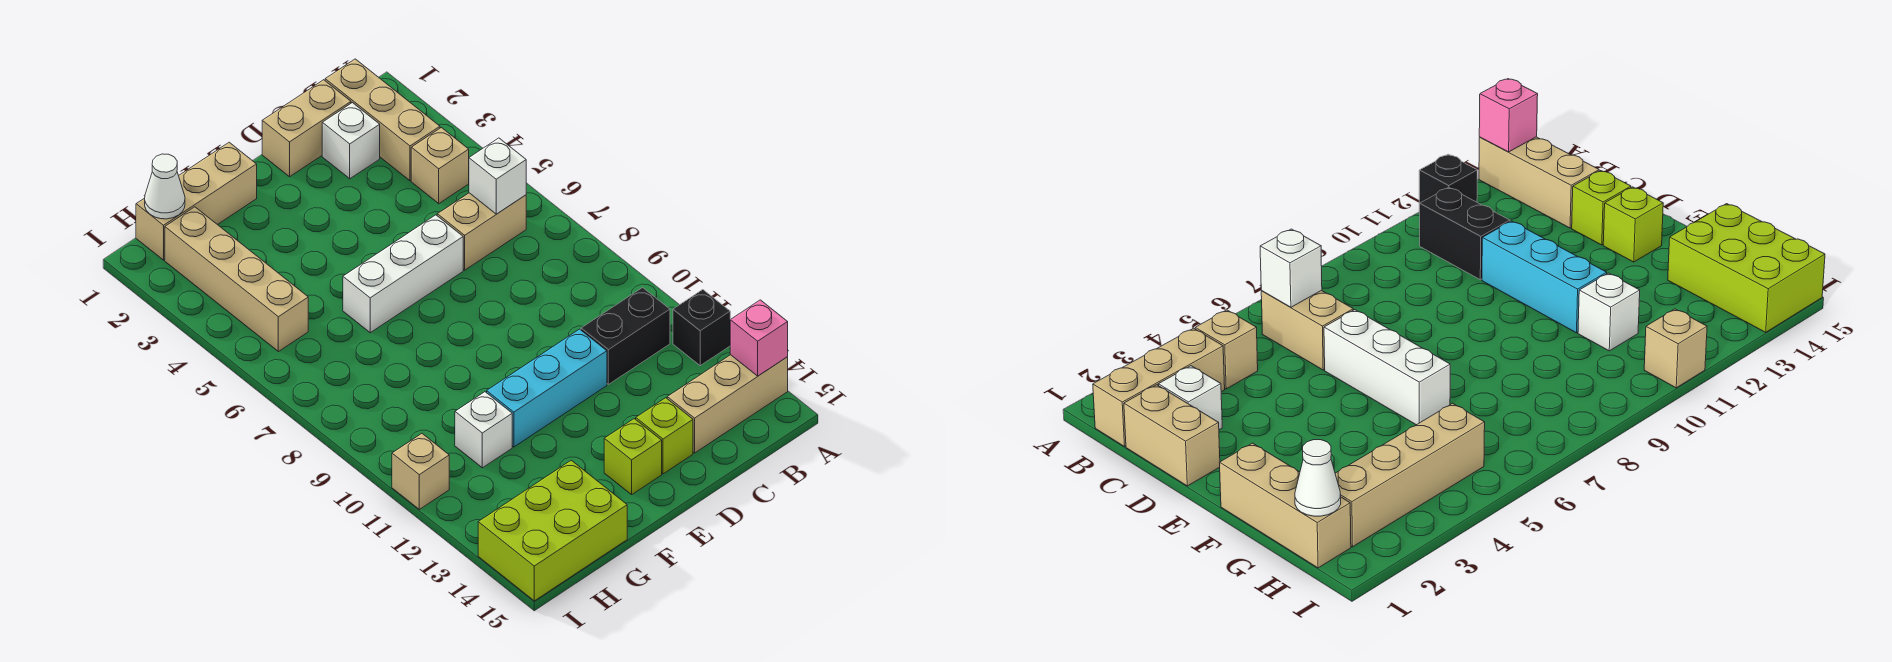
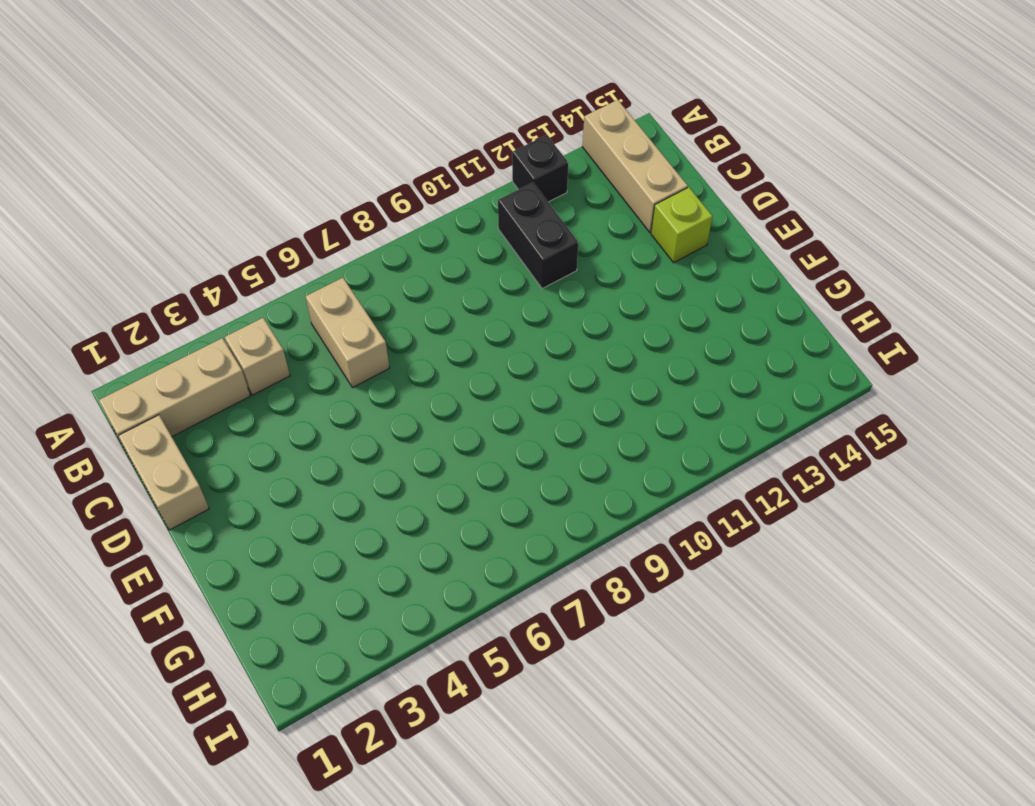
none -> white brick C2 level 1
none -> white brick D6:F6 level 1
none -> cyan brick D11:F11 level 1

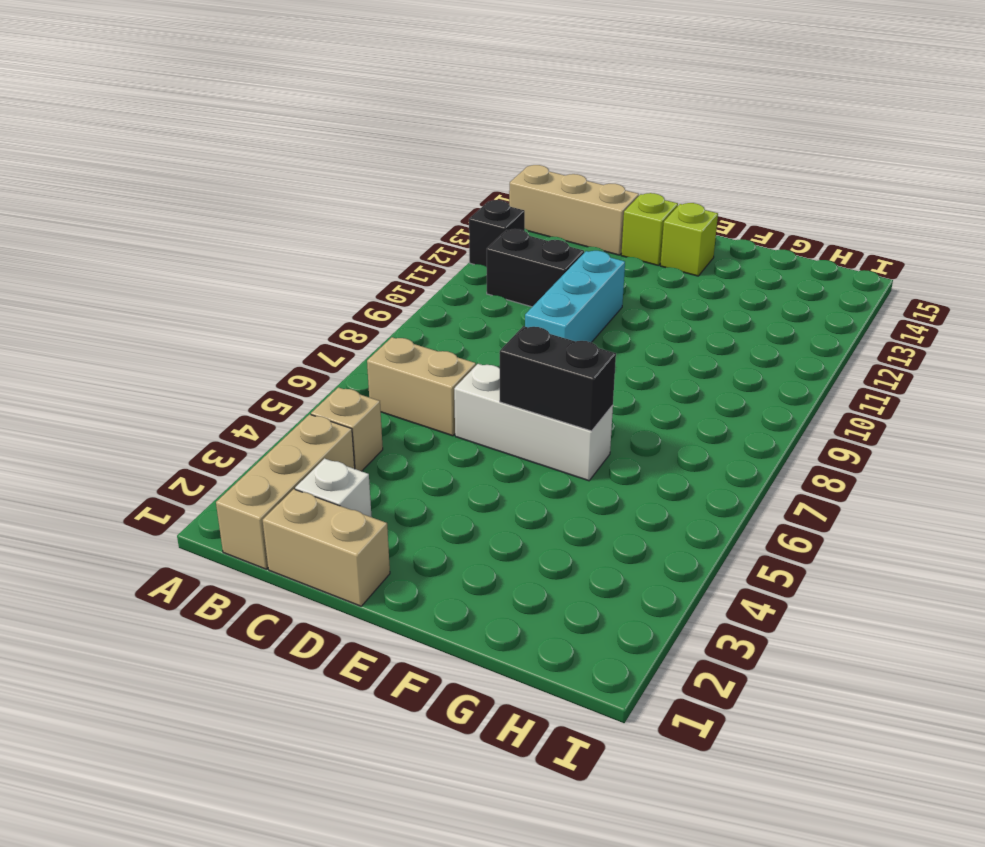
cyan brick D9:D11 level 1 -> cyan brick D11:F11 level 1
black brick E6:F6 level 2 -> none
none -> tan brick F1:H1 level 1
none -> white brick G11 level 1
none -> lime brick G14:I15 level 1

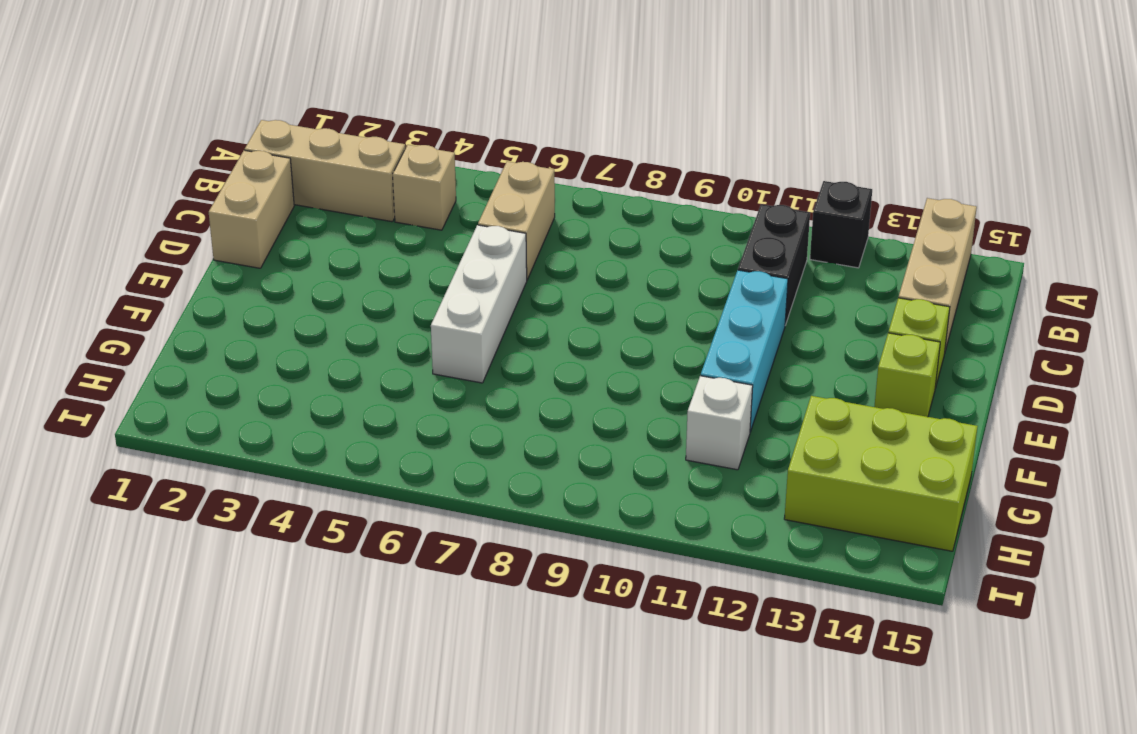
lime brick G13:H15 level 1 -> lime brick G14:I15 level 1
none -> white brick C2 level 1
none -> tan brick F1:H1 level 1
none -> tan brick H2:H5 level 1

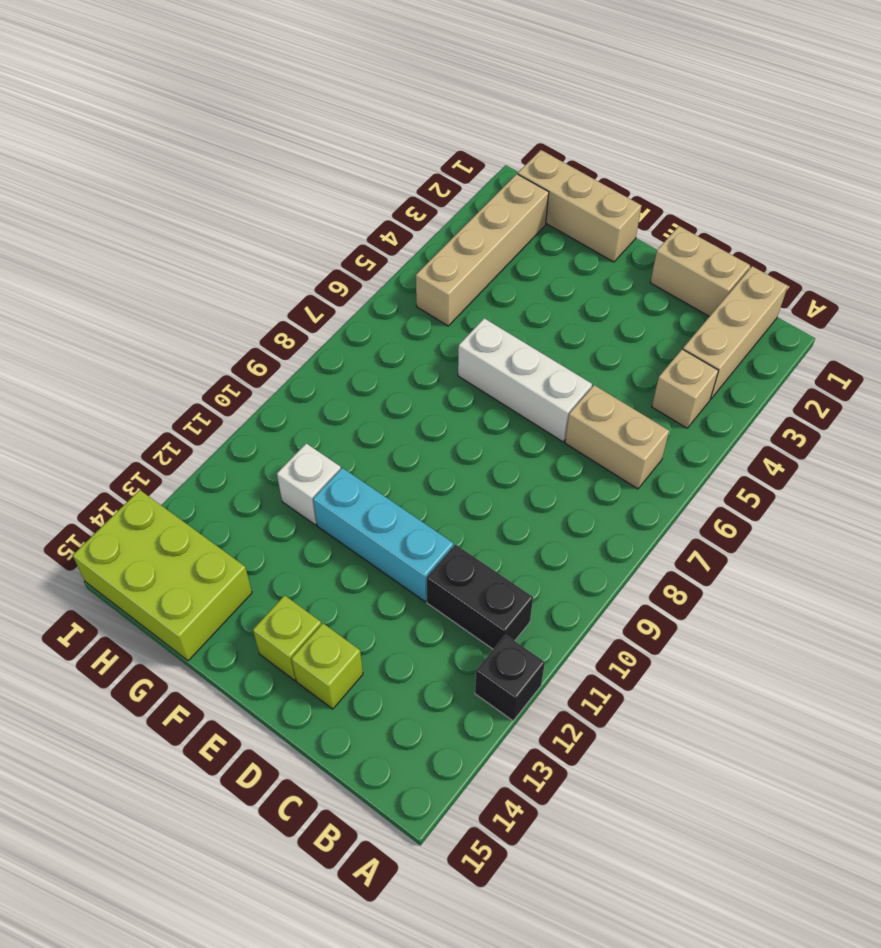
none -> tan brick A14:C14 level 1
none -> white brick C2 level 1
none -> tan brick I11 level 1

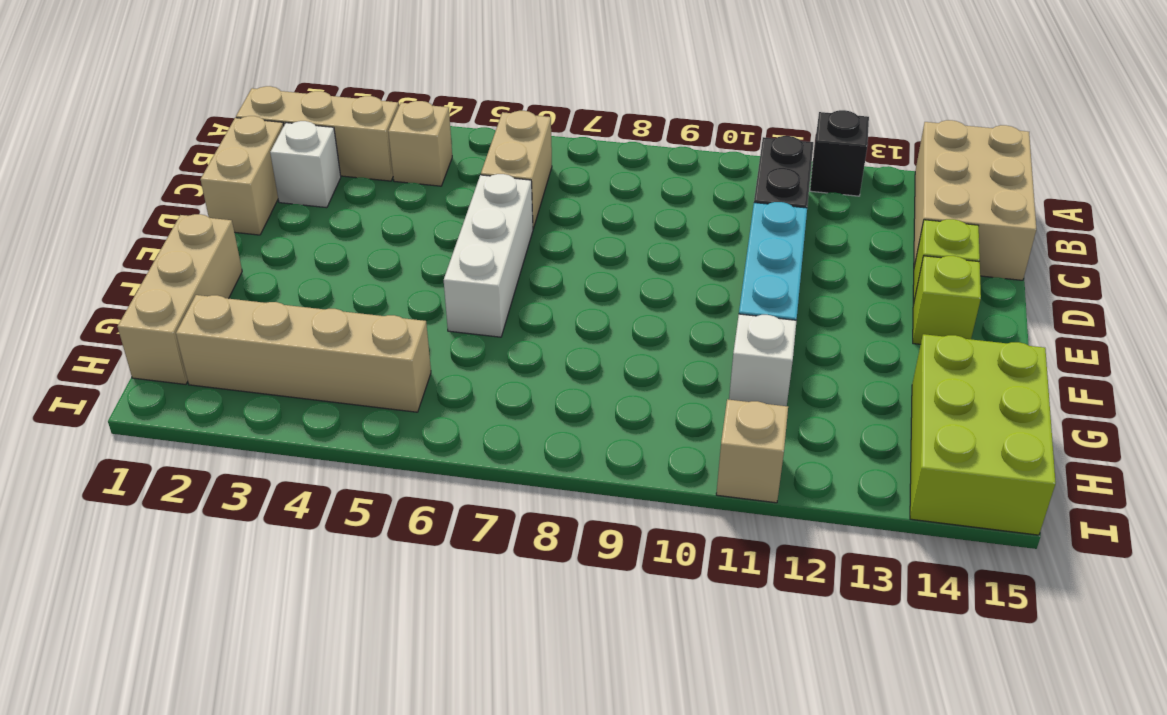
tan brick A14:C15 level 1 -> tan brick A14:C14 level 1
none -> pink brick A14 level 2
none -> white brick B6 level 2
none -> white cone H1 level 2

